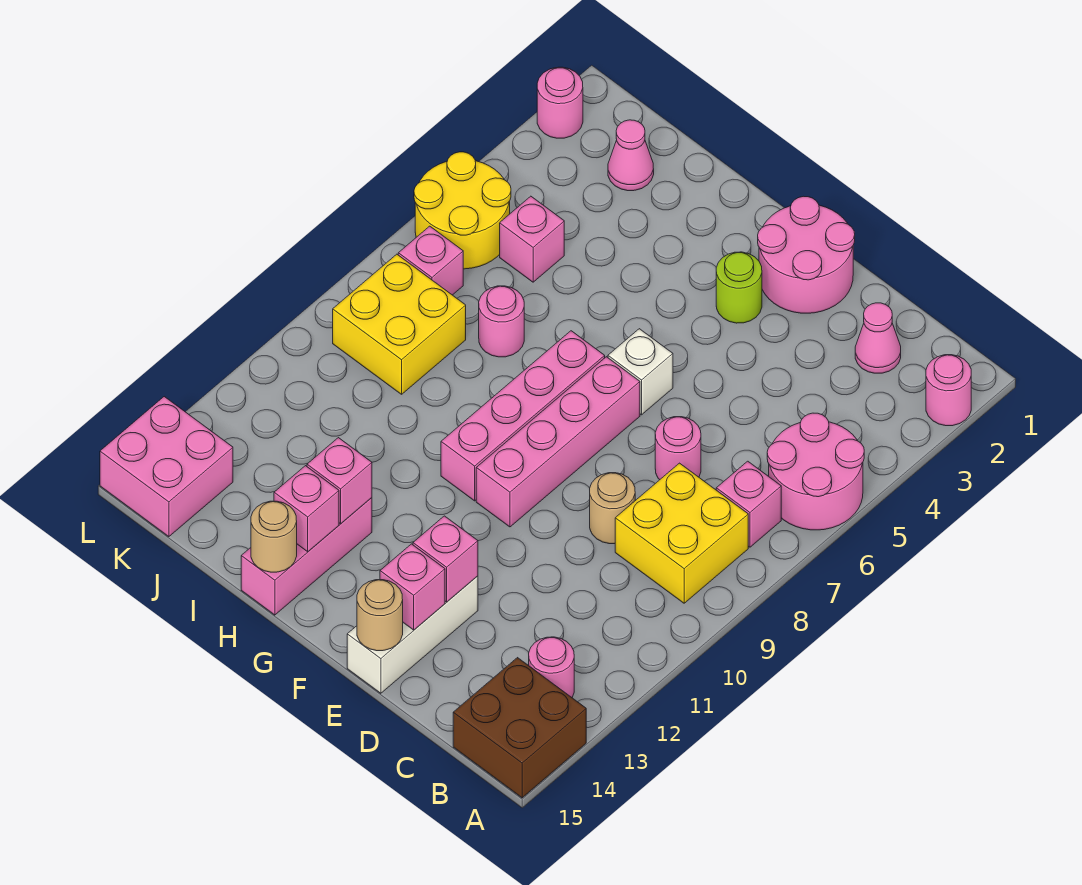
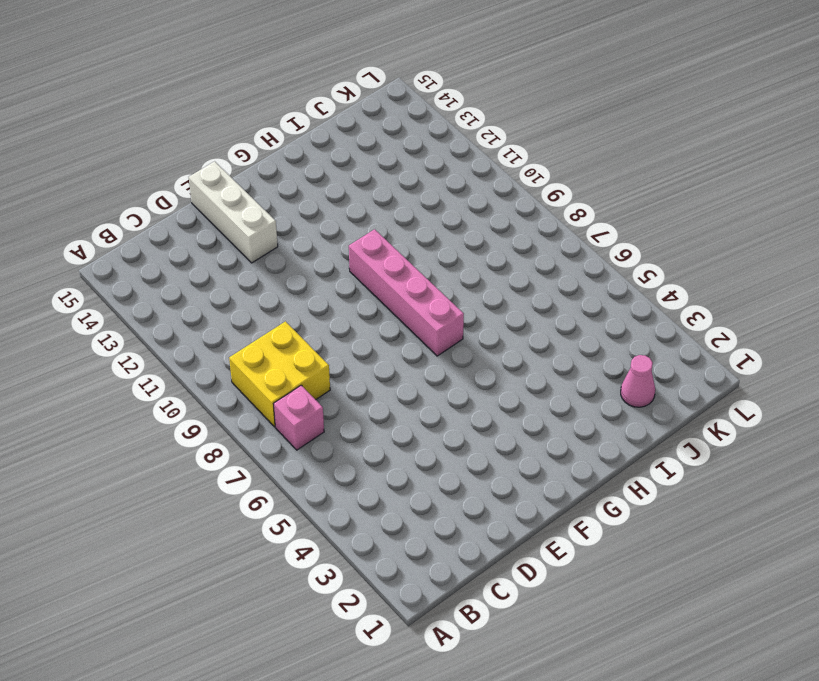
none -> pink round brick A2 level 1
none -> pink round brick A5:B6 level 1
none -> brown brick A14:B15 level 1
none -> pink round brick B13 level 1

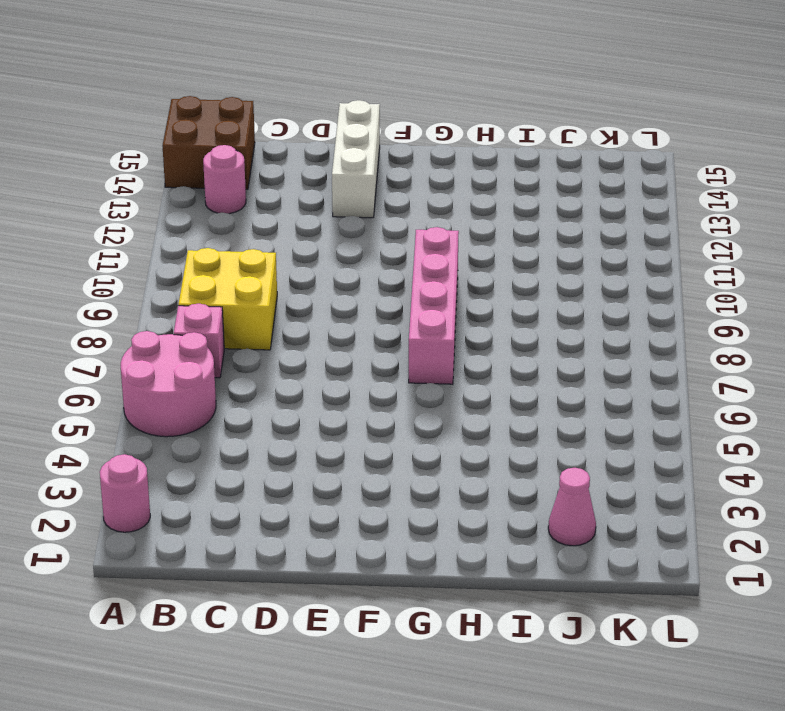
none -> pink cone C2 level 1
none -> pink round brick D7 level 1
none -> tan round brick D9 level 1
none -> pink round brick E1:F2 level 1

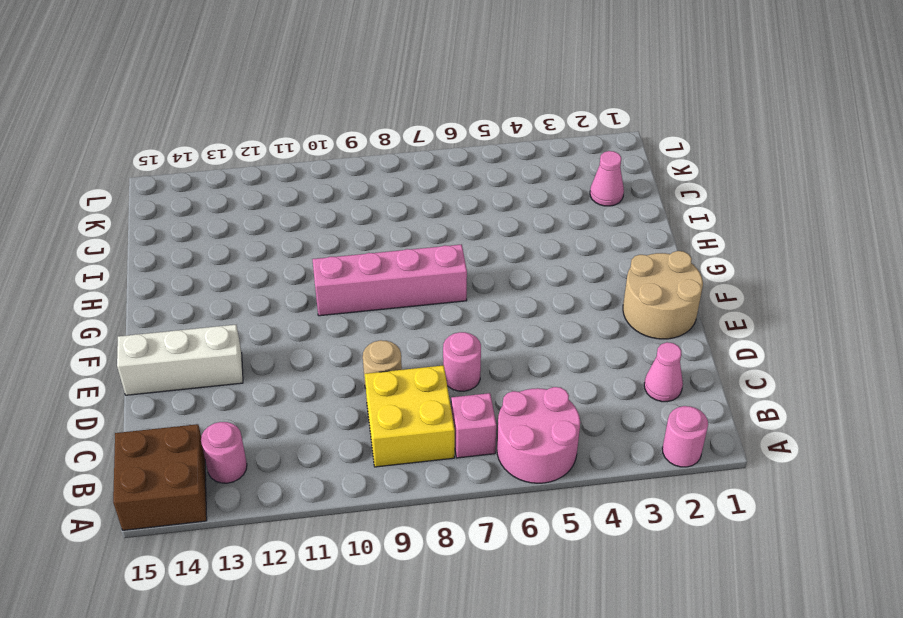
tan round brick E1:F2 level 1 -> pink round brick E1:F2 level 1
none -> lime round brick F3 level 1
none -> white brick F6 level 1
none -> pink brick F7:F10 level 1
none -> pink brick H13:H15 level 1

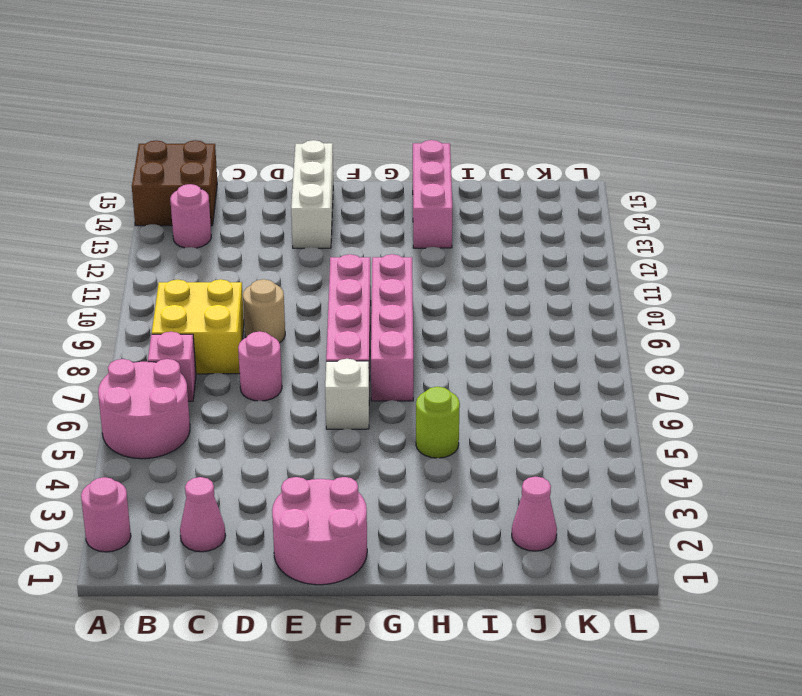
lime round brick H5 level 1 -> lime round brick F3 level 1
none -> pink round brick I7 level 1
none -> pink brick J5 level 1
none -> yellow brick J8:K9 level 1
none -> yellow round brick K5:L6 level 1

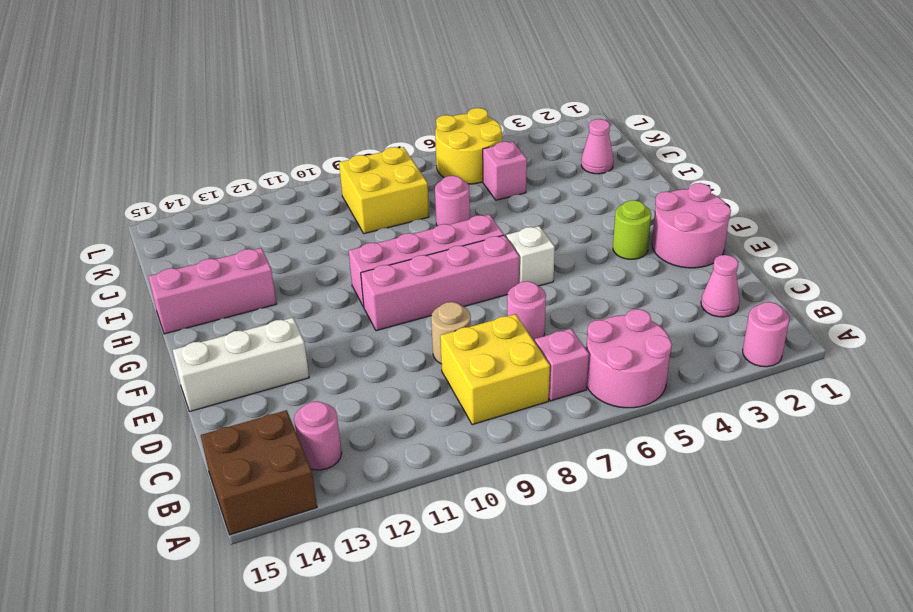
none -> pink brick K7 level 1
none -> pink brick K14:L15 level 1
none -> pink round brick L2 level 1
none -> pink brick E13 level 2

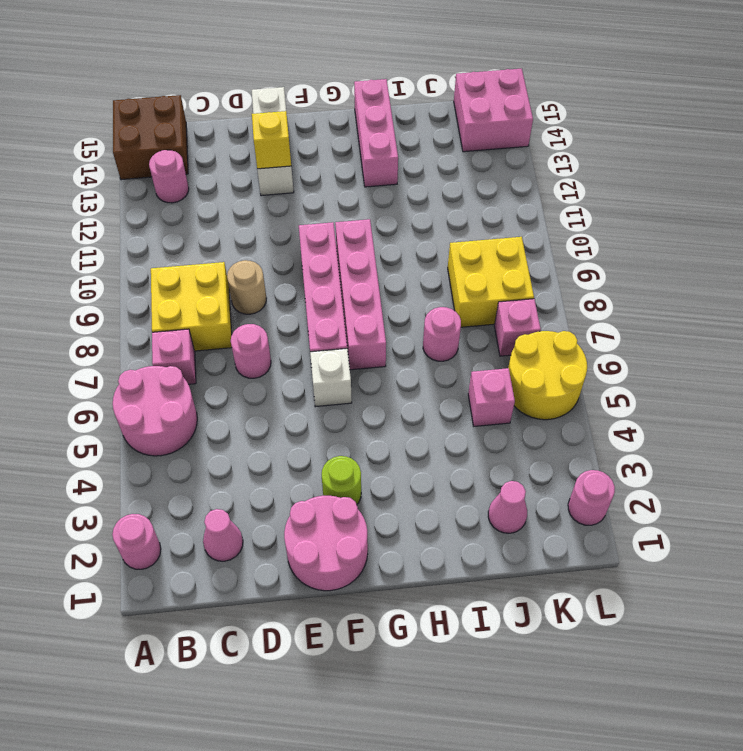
yellow brick E13 level 2 -> pink brick E13 level 2
none -> pink brick E14 level 2
none -> tan round brick E15 level 2
none -> pink brick H13 level 2
none -> pink brick H14 level 2

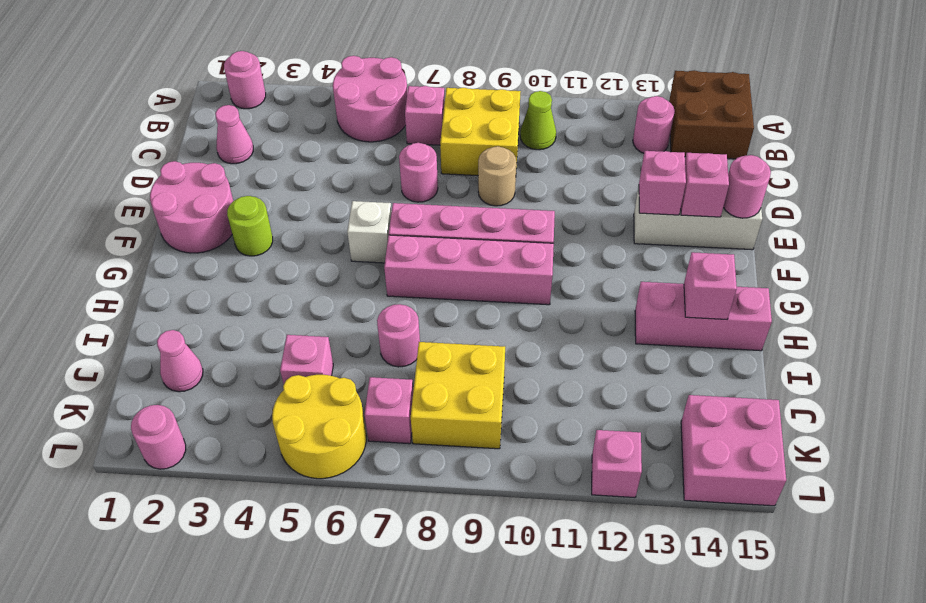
lime cone B10 level 1 -> none
pink round brick E15 level 2 -> tan round brick E15 level 2
pink brick L12 level 1 -> pink brick H13 level 2
none -> tan round brick H15 level 2

